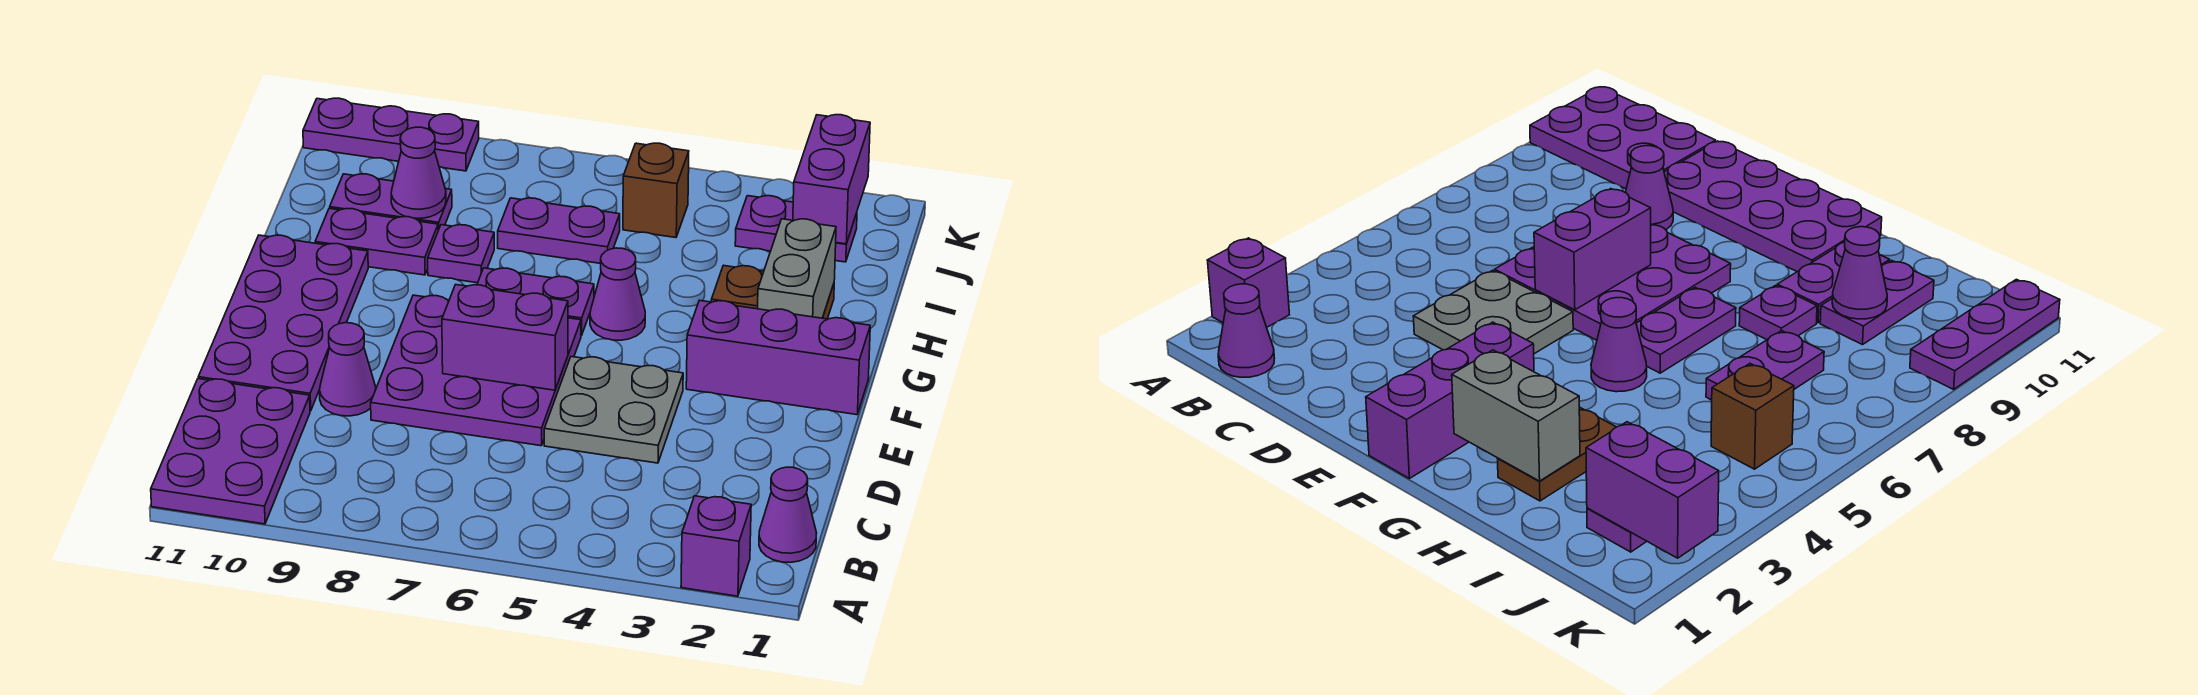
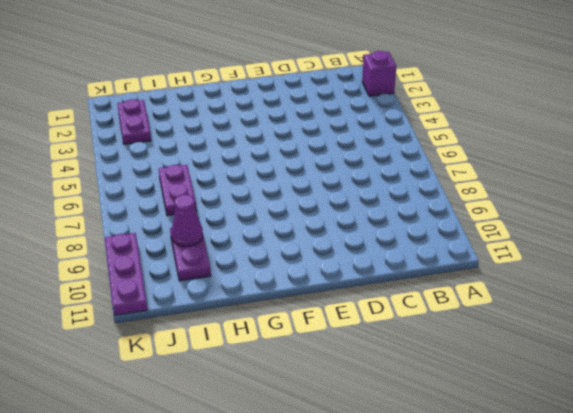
none -> purple plate A10:C11 level 1
none -> purple cone B1 level 1
none -> grey plate D4:E5 level 1

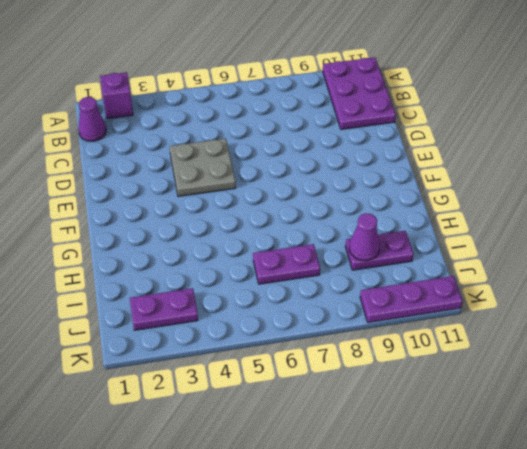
none -> purple plate D6:F8 level 1
none -> purple cone D9 level 1
none -> purple plate D10:G11 level 1

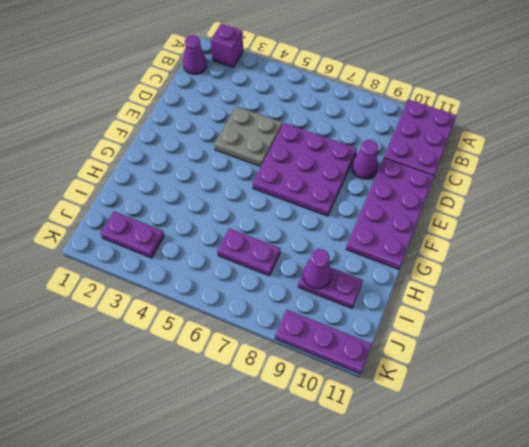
none -> purple brick F1:F3 level 1
none -> purple cone G5 level 1
none -> purple plate G6:G7 level 1

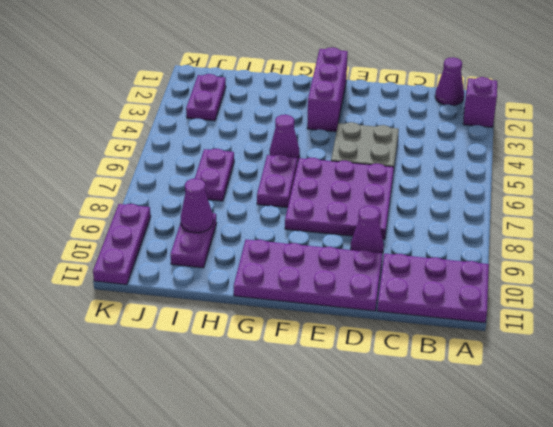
none -> brown plate H2:H3 level 1
none -> purple plate H8 level 1
none -> purple plate H9:H10 level 1

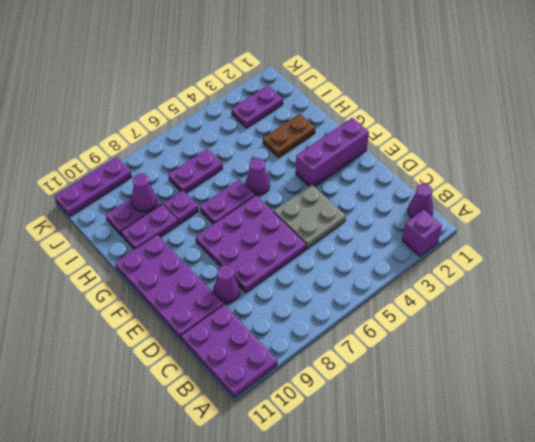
none -> brown brick J5 level 1
none -> purple brick E6:E7 level 2
none -> grey brick G2:H2 level 2

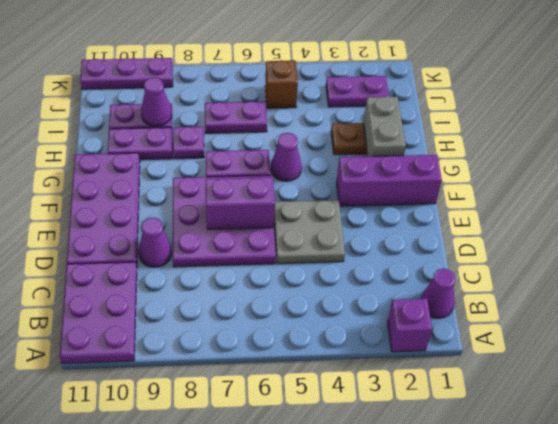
none -> purple brick J2:K2 level 2

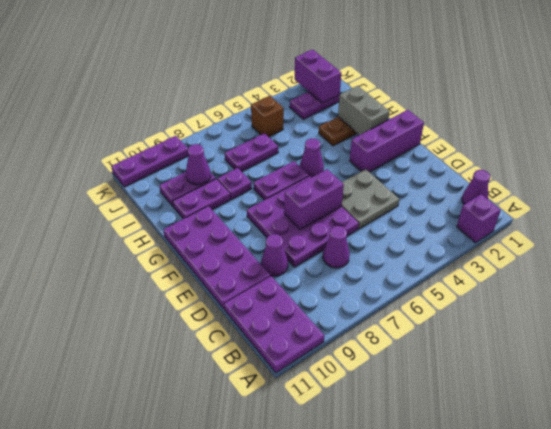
purple cone C7 level 1 -> none

